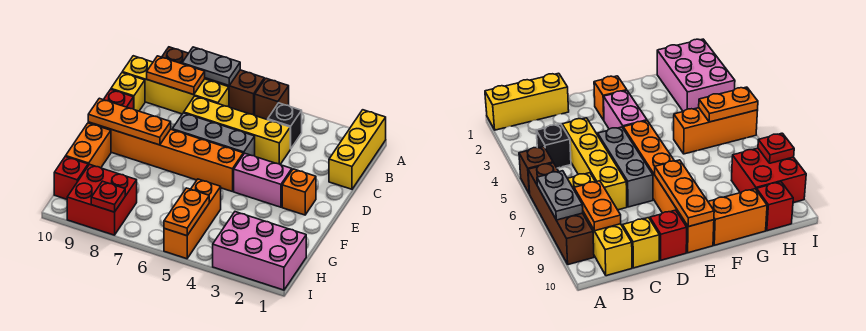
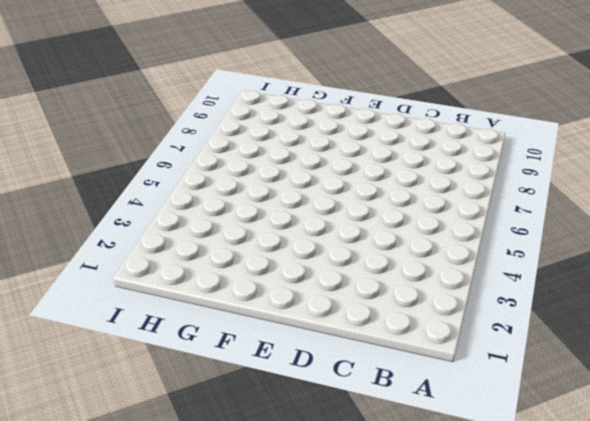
none -> yellow brick A1:C1 level 1
none -> brown brick A5 level 1
none -> brown brick A6:A9 level 1

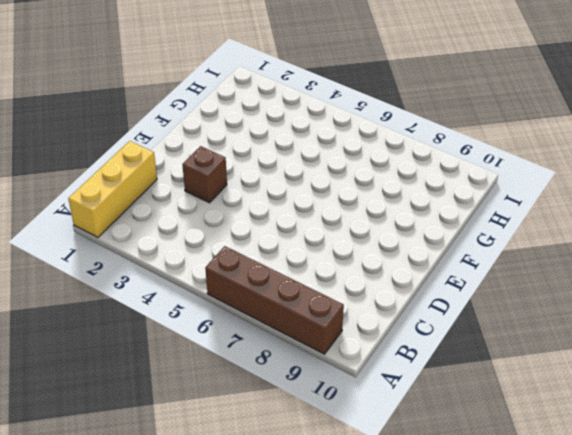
brown brick D3 level 1 -> brown brick A5 level 1
none -> black brick B4 level 1
none -> yellow brick B7:B10 level 1
none -> yellow brick C4:C7 level 1

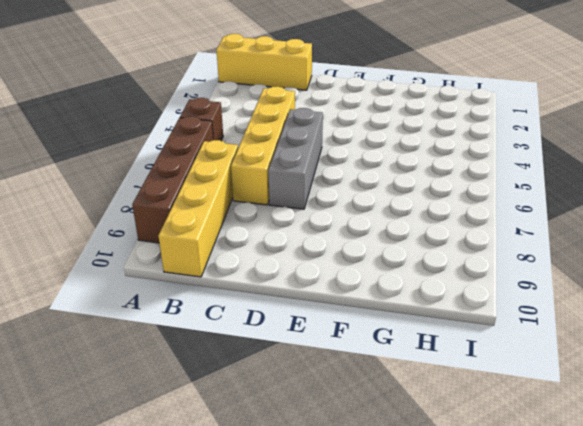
none -> black brick B4 level 1
none -> yellow brick C10 level 1
none -> red brick D10 level 1

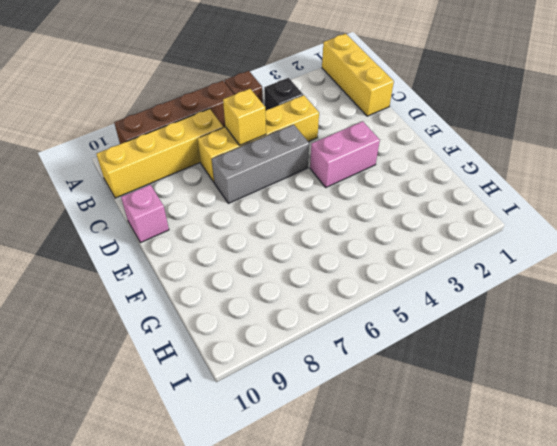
yellow brick C6 level 2 -> yellow brick C10 level 1
pink brick D10 level 1 -> red brick D10 level 1
none -> orange brick E2 level 1
none -> orange brick E5:E10 level 1
none -> orange brick F10:G10 level 1

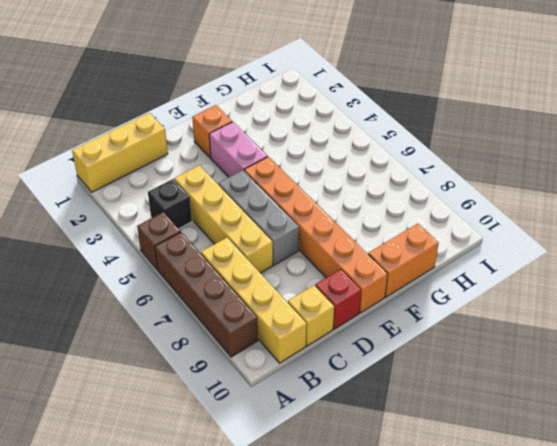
none -> orange brick G5:I5 level 1
none -> pink brick H1:I3 level 1
none -> red brick H8:I9 level 1

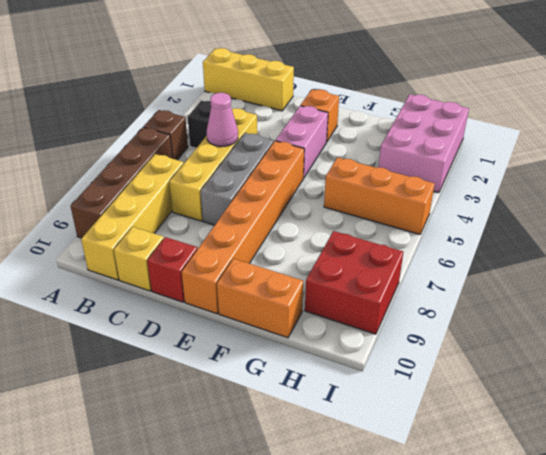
pink cone C5 level 2 -> none
none -> red brick H10 level 1
none -> grey plate A7:A8 level 2
none -> orange plate B8:B9 level 2

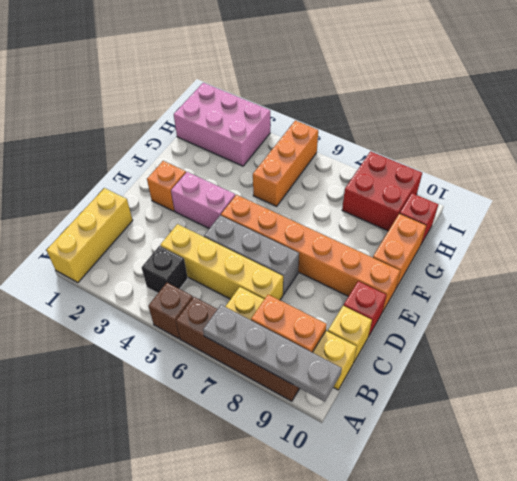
grey plate A7:A10 level 2 -> grey plate A7:A8 level 2
none -> orange plate E8:E10 level 2
none -> orange plate H5:I5 level 2
none -> red plate I8 level 2

